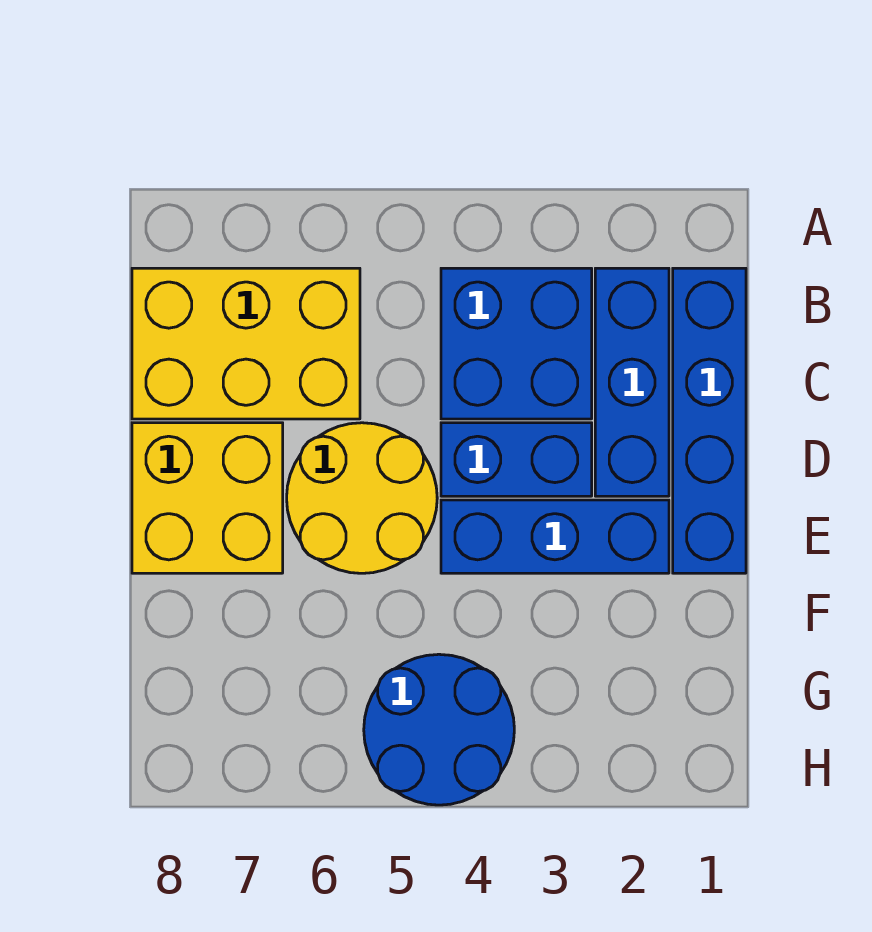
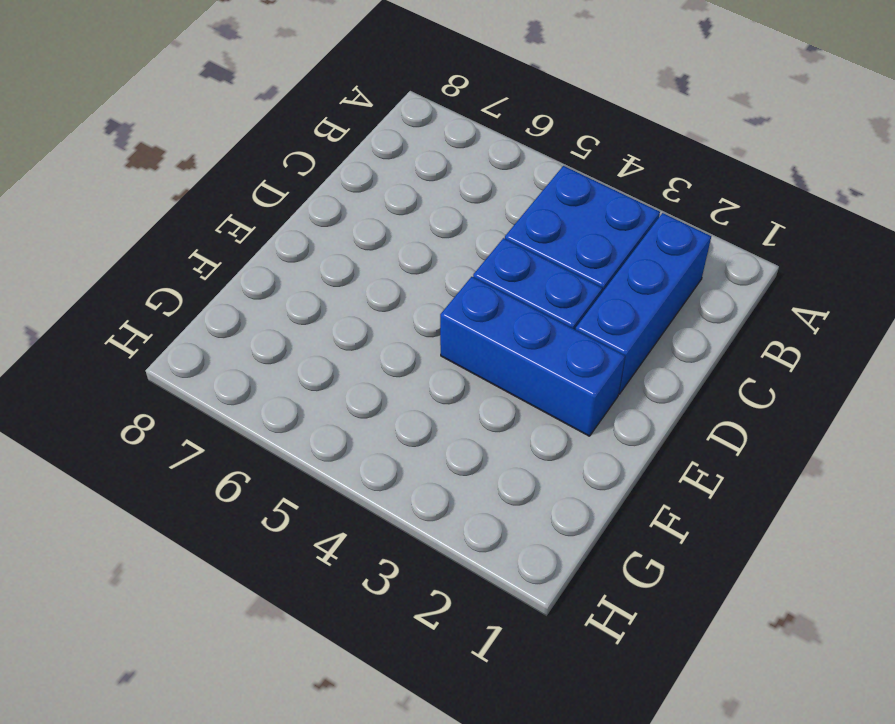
none -> blue brick B1:E1 level 1
none -> yellow brick B6:C8 level 1

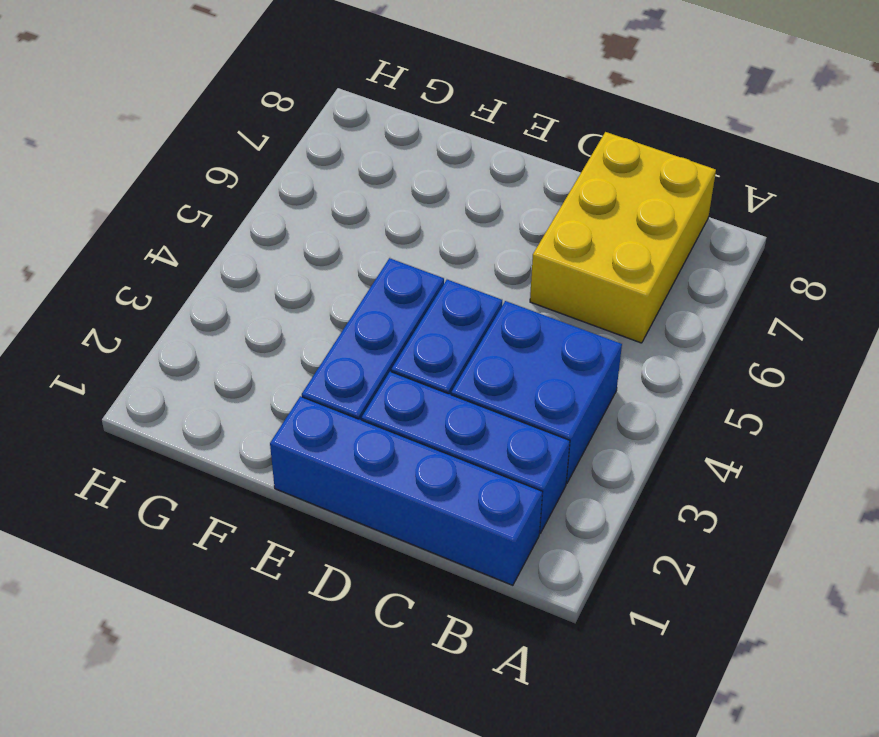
none -> yellow round brick D5:E6 level 1
none -> yellow brick D7:E8 level 1

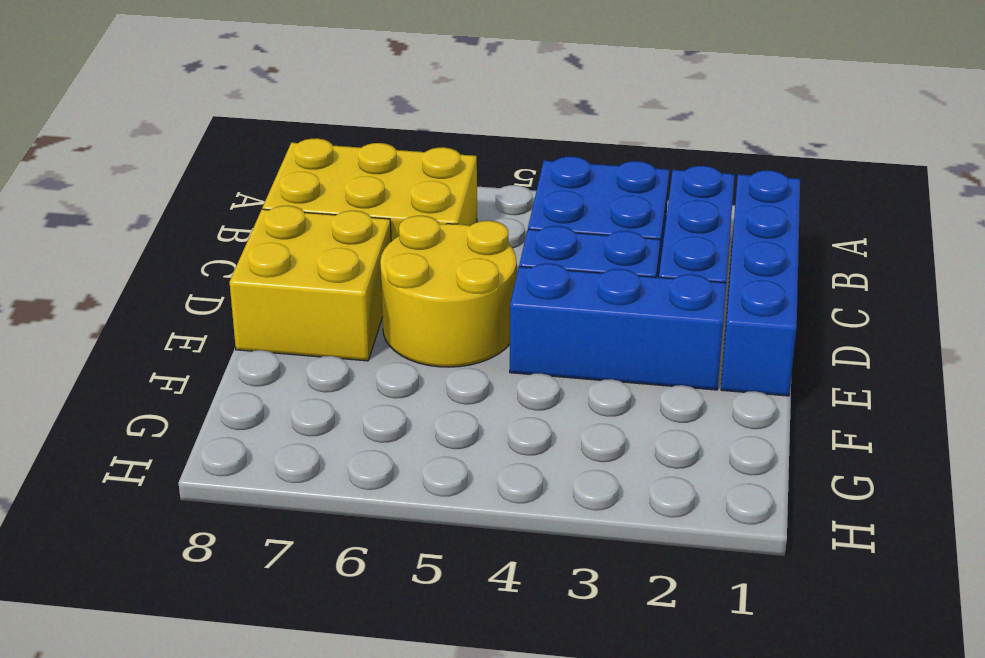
none -> blue round brick G4:H5 level 1

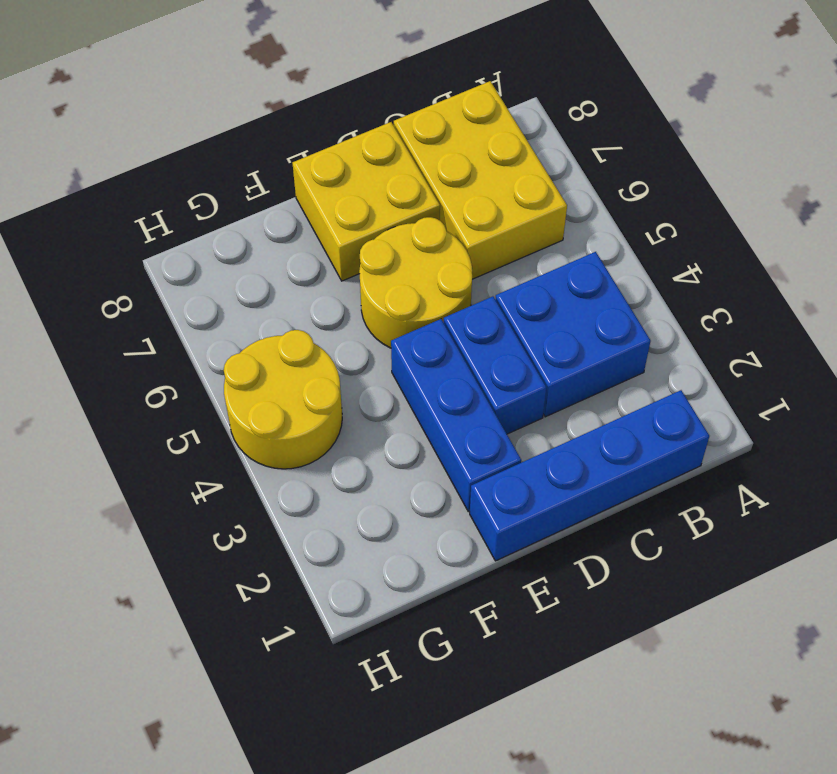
yellow round brick G4:H5 level 1 -> blue round brick G4:H5 level 1
none -> blue brick B2:D2 level 1

